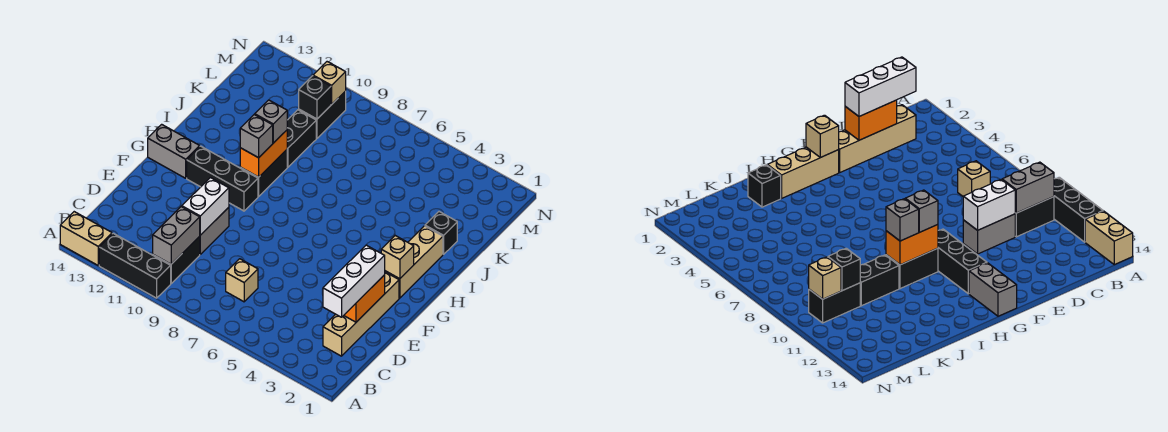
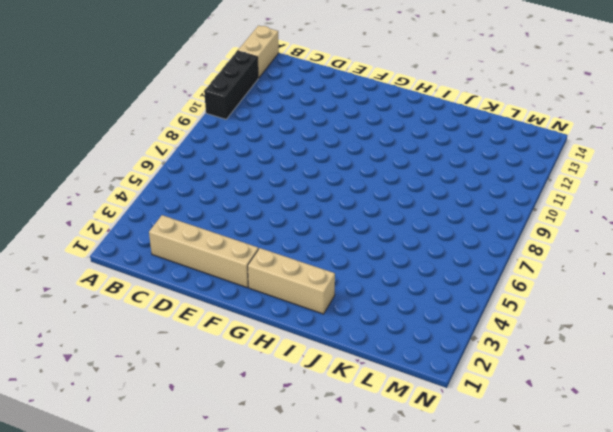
none -> black brick B10:C10 level 1
none -> tan brick C7 level 1
none -> grey brick D10:E10 level 1

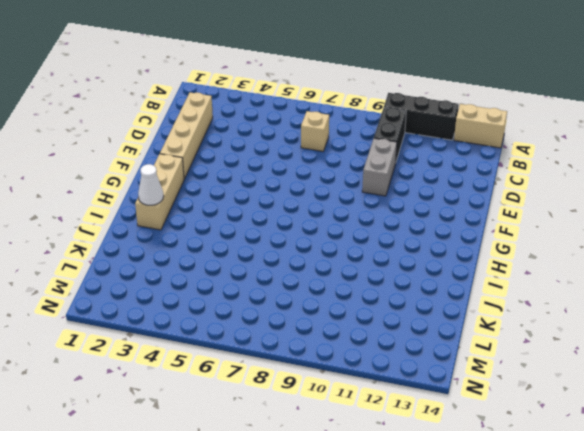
white cone I2 level 2 -> none
none -> black brick G10:G12 level 1
none -> grey brick G13:G14 level 1
none -> black brick H10:I10 level 1

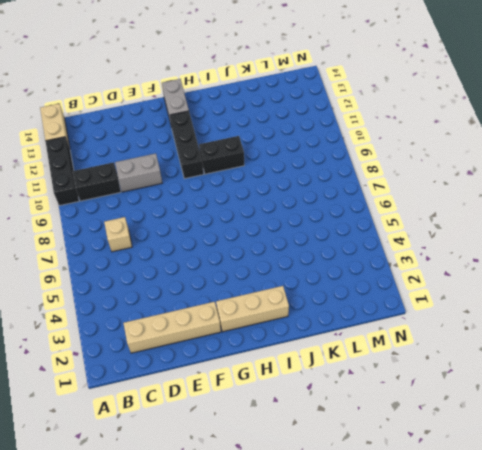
none -> black brick J2 level 1
none -> black brick J10:K10 level 1
none -> black brick L10:M10 level 1

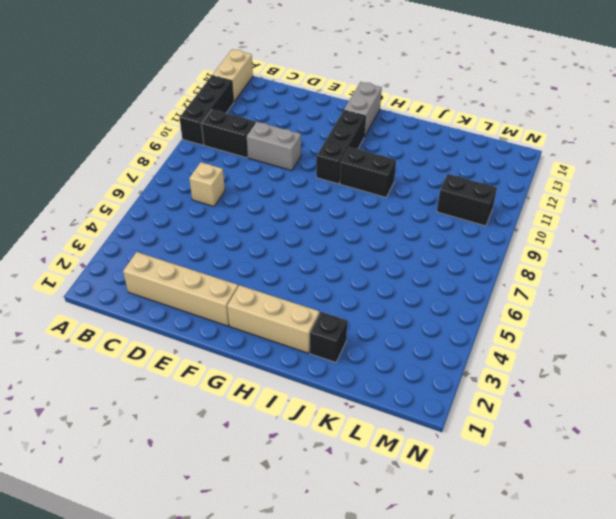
none -> black brick J10:K10 level 1
none -> grey brick B10:C10 level 2
none -> orange brick D2:E2 level 2

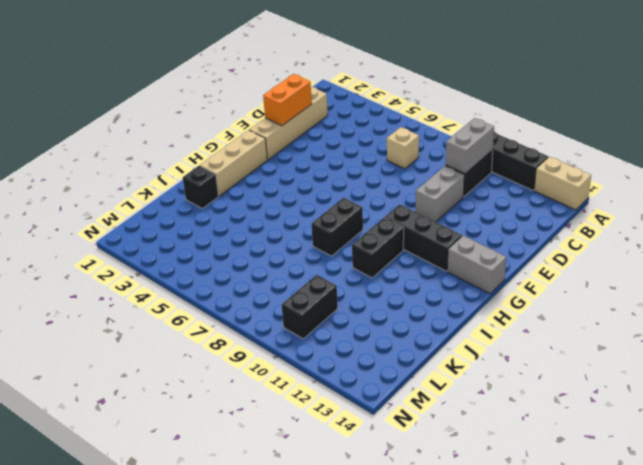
black brick H8:I8 level 1 -> black brick J10:K10 level 1
none -> white brick D10:E10 level 2
none -> tan brick G2 level 2
none -> orange brick H10:I10 level 2

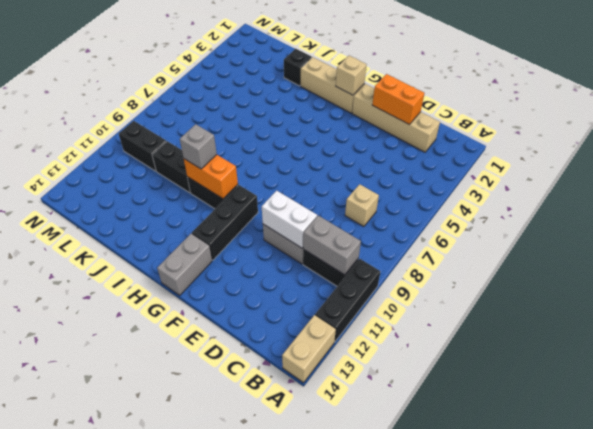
none -> black brick L10 level 2
none -> tan brick M10 level 2
none -> white brick C2:E2 level 3

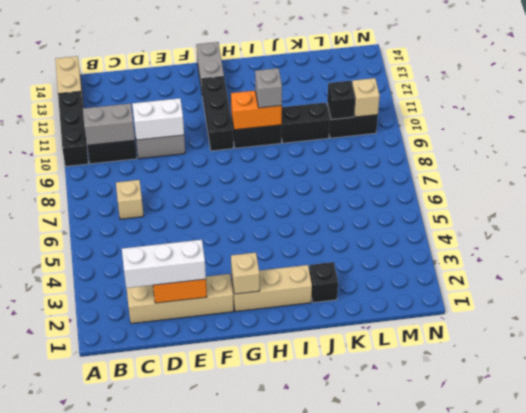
none -> grey brick H10 level 3

